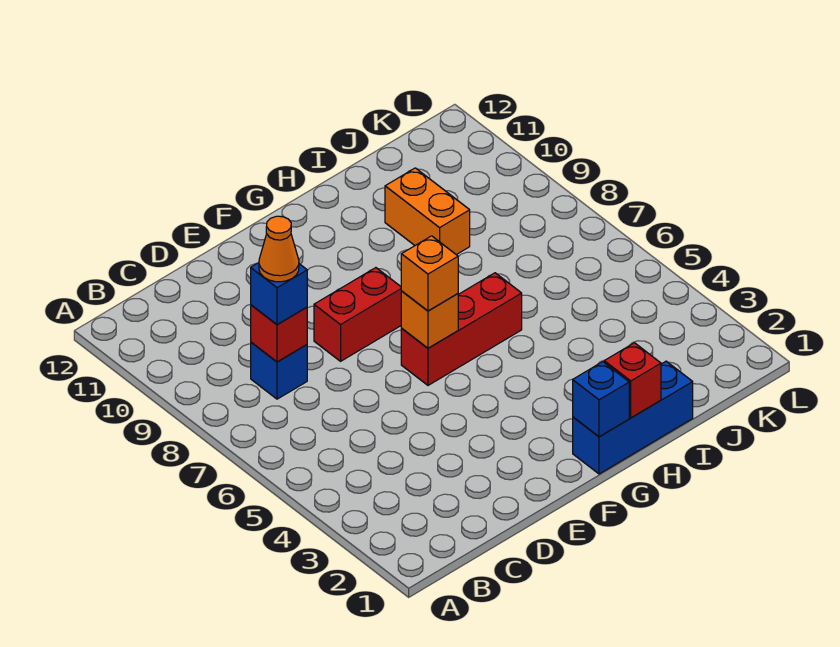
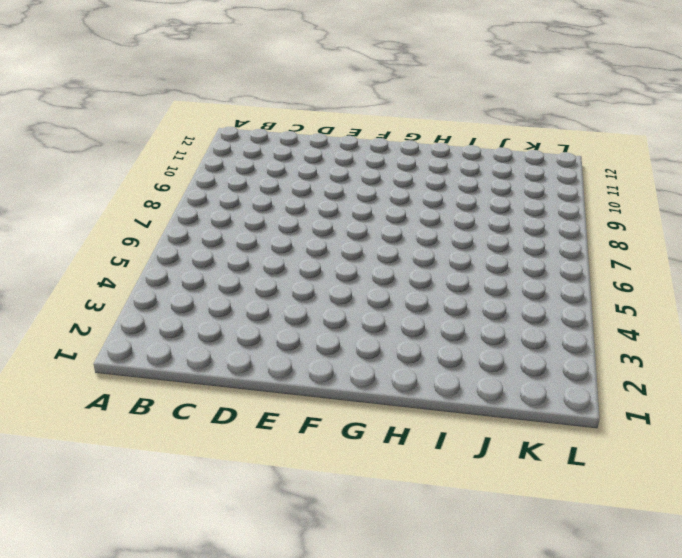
none -> blue brick C8 level 1
none -> red brick E8:F8 level 1
none -> red brick F6:H6 level 1

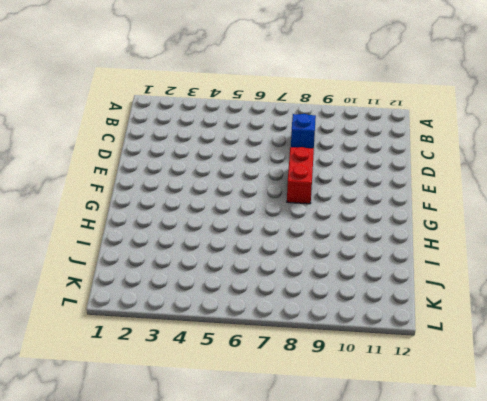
none -> red brick F6:H6 level 1
none -> blue brick G1:I1 level 1
none -> orange brick I9:I10 level 1

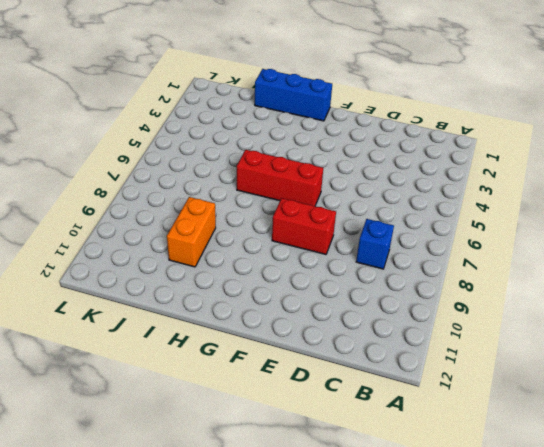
none -> red brick C8 level 2
none -> orange brick F6 level 2
none -> blue brick G1 level 2

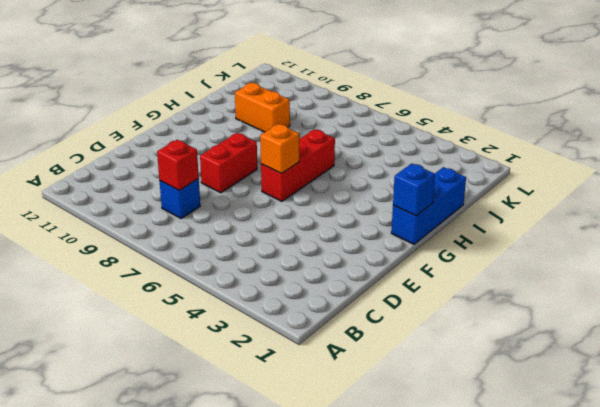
none -> red brick H1 level 2
none -> blue brick C8 level 3
none -> orange brick F6 level 3

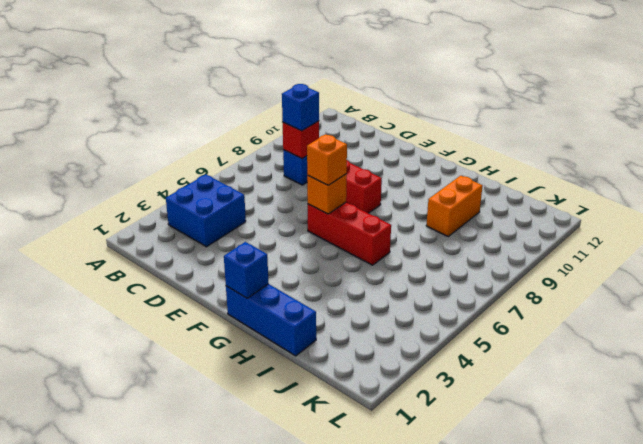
blue brick B3:C4 level 1 -> none
none -> red brick H1 level 2
none -> orange cone C8 level 4

